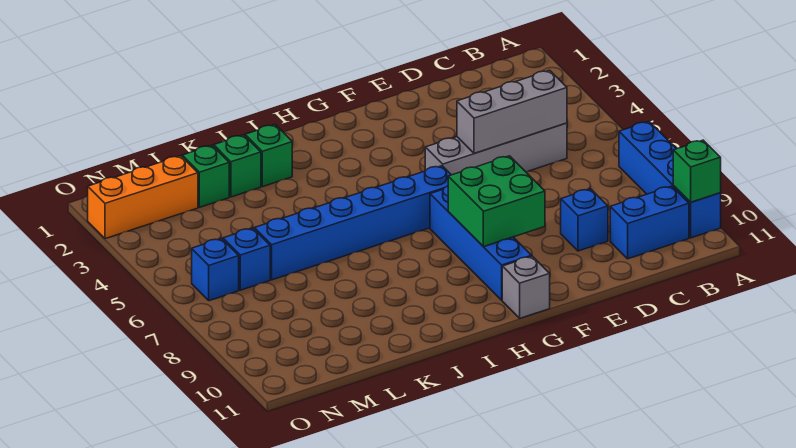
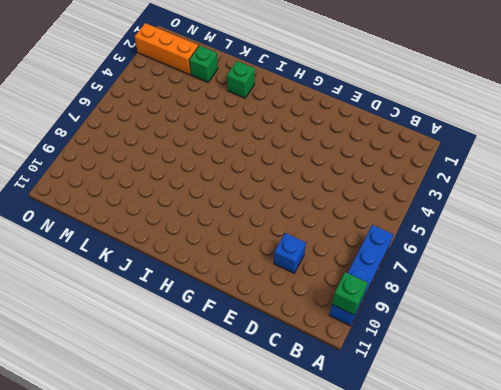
none -> blue brick B10:C10 level 1
none -> grey brick C5:F5 level 1
none -> blue brick G6:L6 level 1

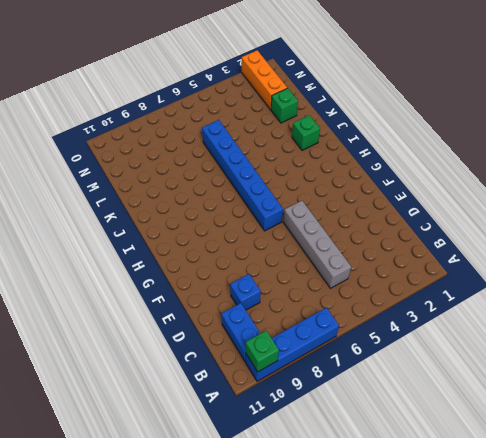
none -> blue brick G7:G10 level 1
none -> grey brick G11 level 1
none -> green brick K2 level 1

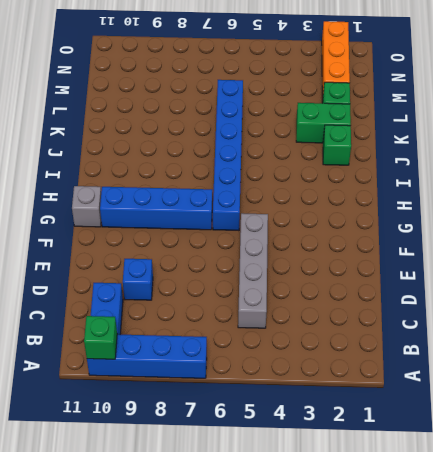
green brick K2:K3 level 1 -> green brick K2 level 1
none -> blue brick M6 level 1
none -> blue brick N6 level 1
none -> grey brick C5:E5 level 2

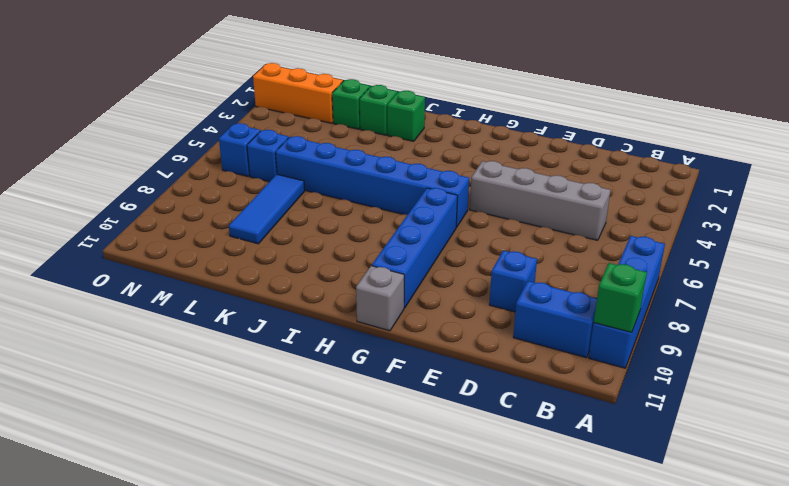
blue tile L7:L9 level 1 -> none
none -> grey brick C5:E5 level 2
none -> green brick F8:G9 level 2

